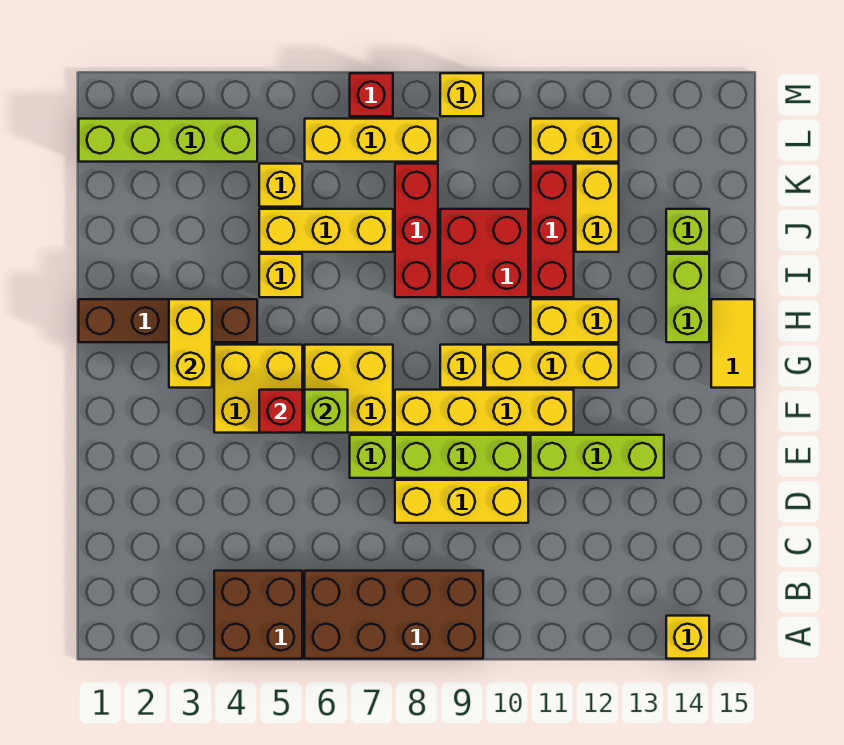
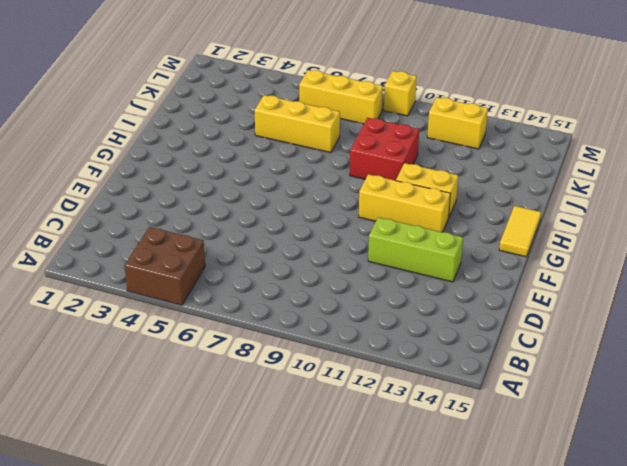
none -> brown brick A6:B9 level 1
none -> yellow brick A14 level 1
none -> yellow brick D8:D10 level 1
none -> lime brick E7 level 1

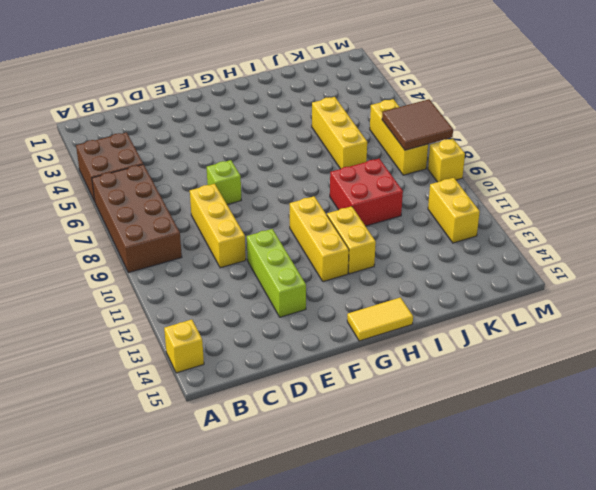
brown tile L7:M8 level 2 -> none
none -> lime brick E8:E10 level 1
none -> yellow brick F4:G5 level 1
none -> yellow brick F6:G7 level 1
none -> yellow brick F8:F11 level 1

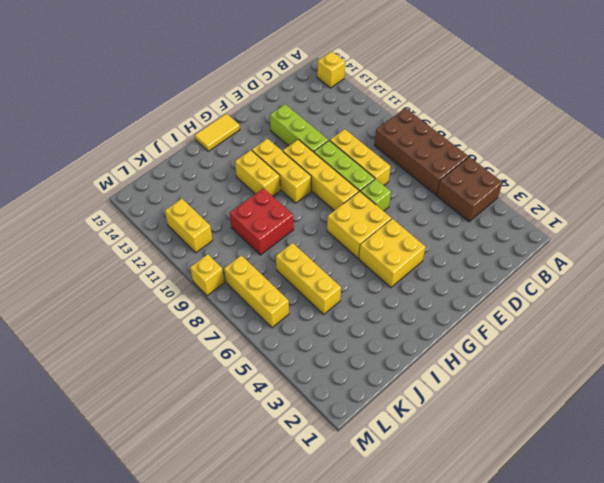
none -> yellow brick G9 level 1
none -> brown brick H1:H4 level 1
none -> lime brick H14:I14 level 1
none -> yellow brick I5 level 1

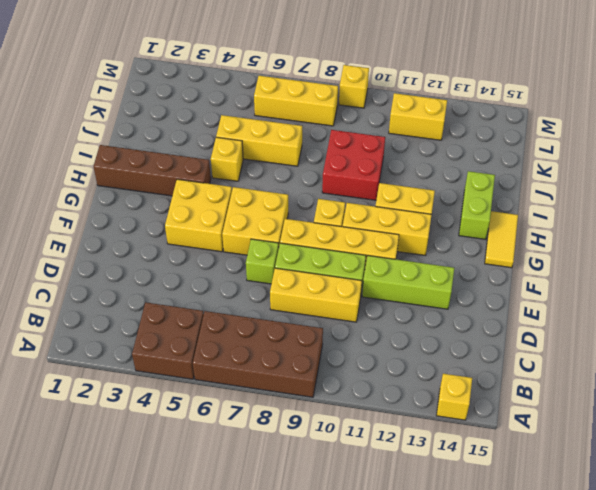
none -> red brick I8:K8 level 1
none -> red brick I11:K11 level 1
none -> yellow brick J12:K12 level 1
none -> lime brick J14 level 1

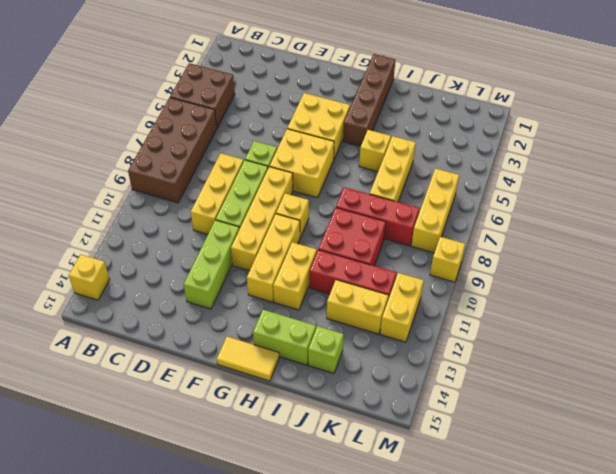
none -> yellow brick K5 level 1
none -> lime brick L1:L4 level 1
none -> red brick M7 level 1
none -> red brick F5 level 2

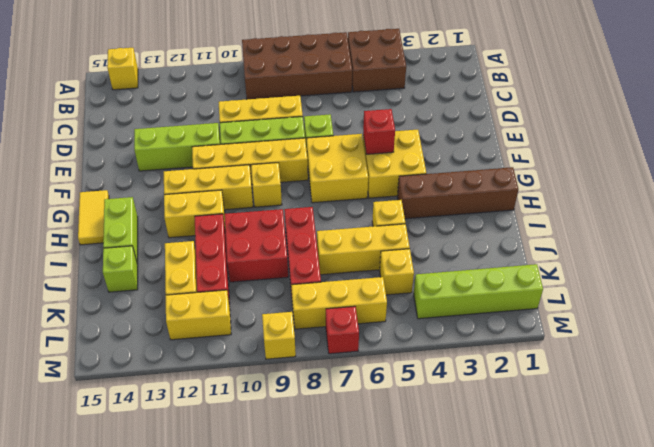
none -> lime brick F6 level 2
none -> yellow brick G3:H3 level 2

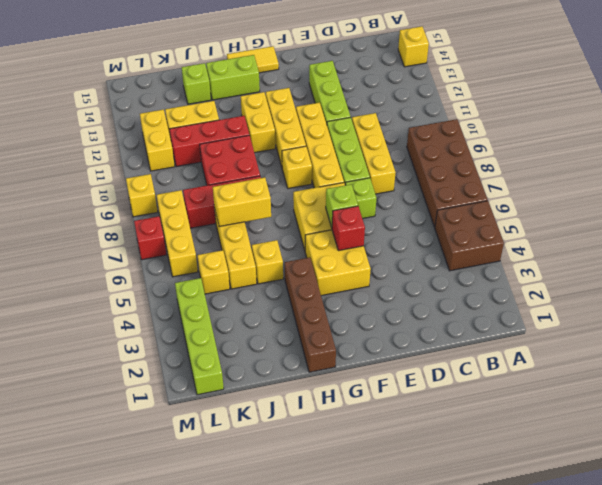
yellow brick I7:J7 level 2 -> yellow brick G3:H3 level 2

